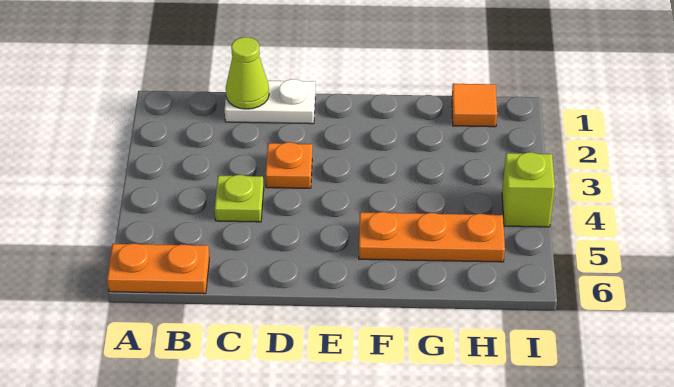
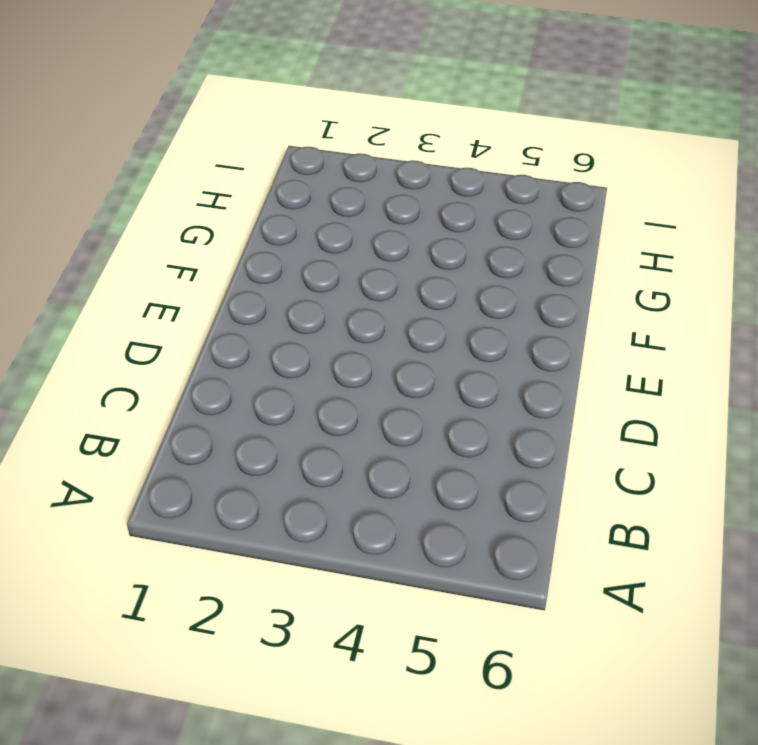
none -> orange plate A6:B6 level 1
none -> white plate C1:D1 level 1

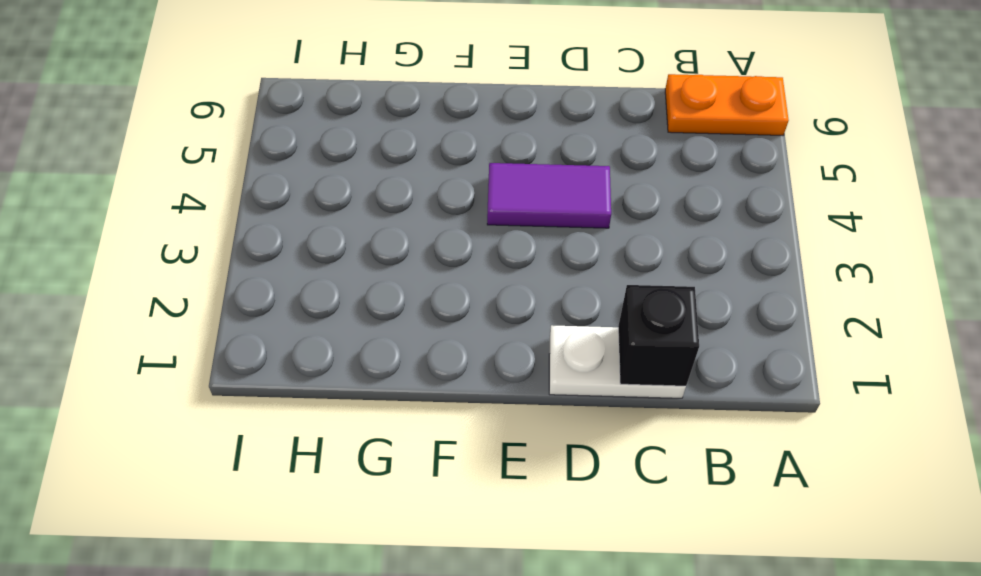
black brick C1 level 2 -> lime cone C1 level 2
purple tile D4:E4 level 1 -> none
none -> lime plate C4 level 1
none -> orange plate D3 level 1

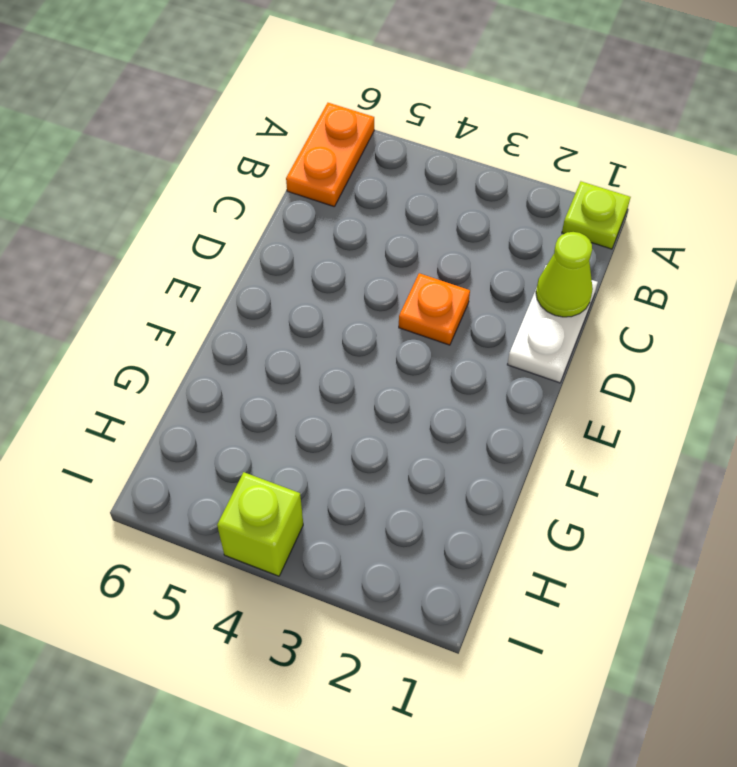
lime plate A1 level 1 -> lime plate C4 level 1
none -> orange plate F5:H5 level 1
none -> orange tile H1 level 1

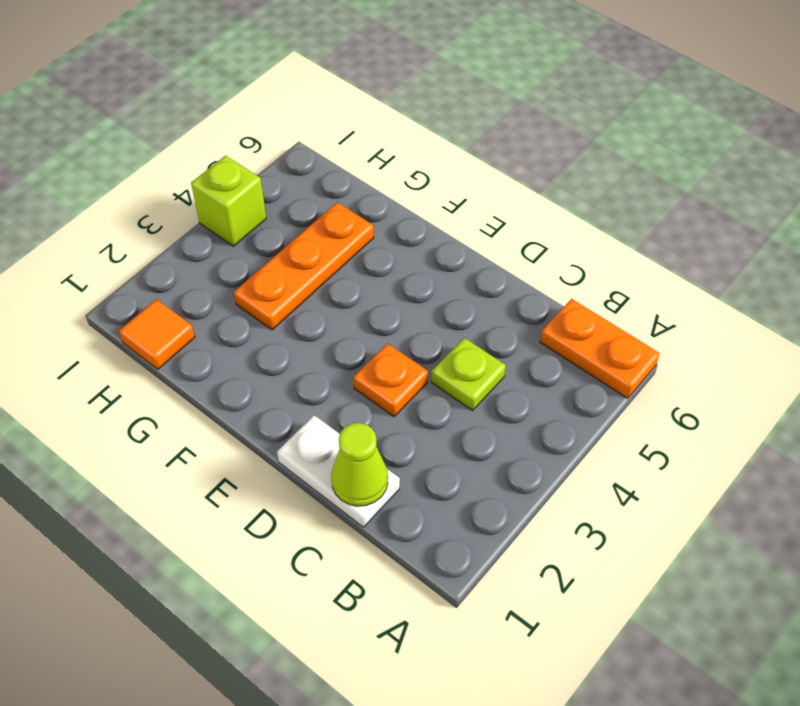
orange plate G3:G5 level 1 -> orange plate F5:H5 level 1

